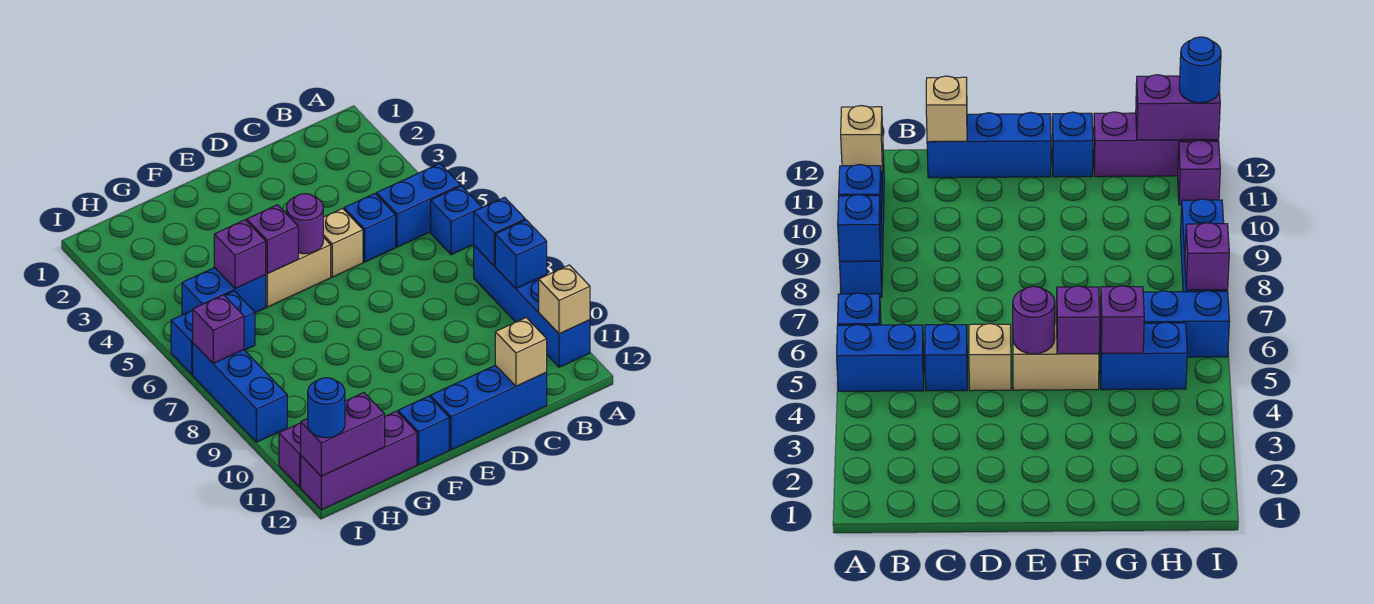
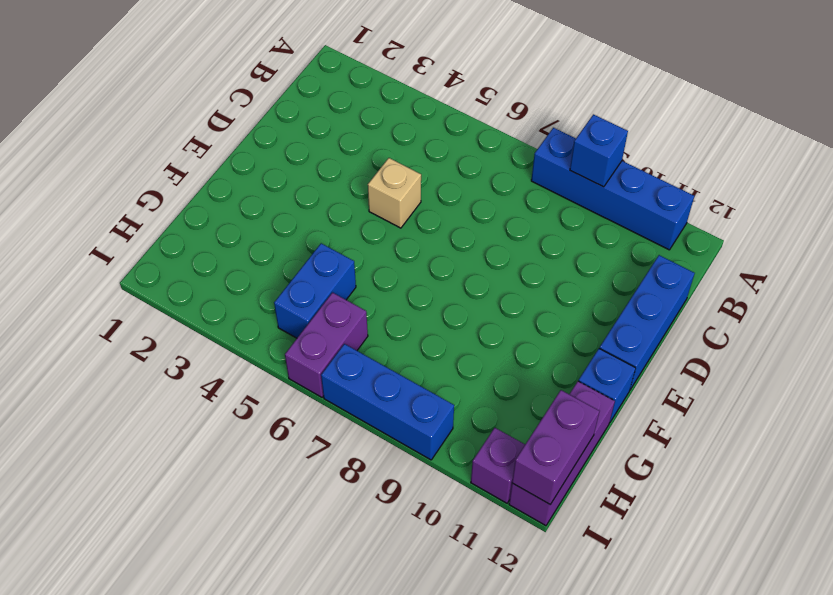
purple brick H6:I6 level 1 -> blue brick H6:I6 level 1
none -> blue brick A5:B5 level 1
none -> blue brick A6 level 1
none -> blue brick C5 level 1

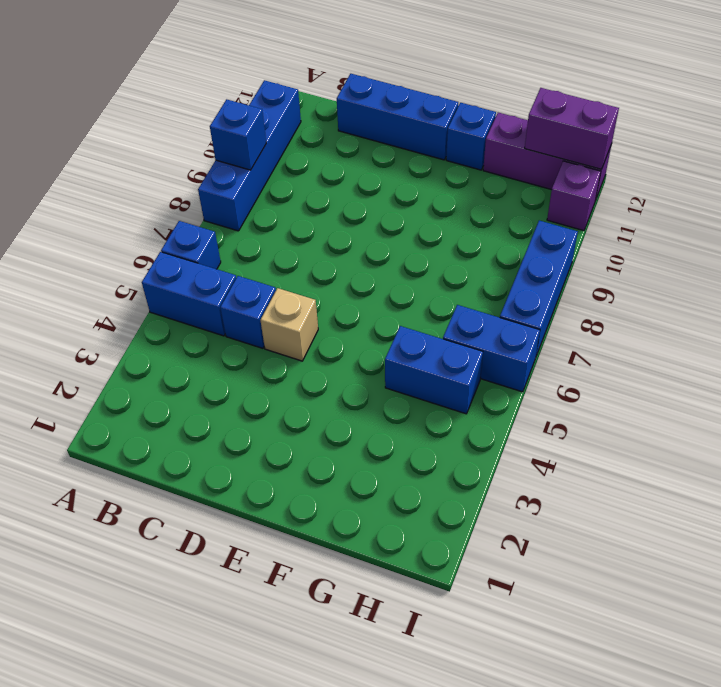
none -> tan brick E5:F5 level 1
none -> blue brick A8 level 2
none -> tan brick A11 level 2

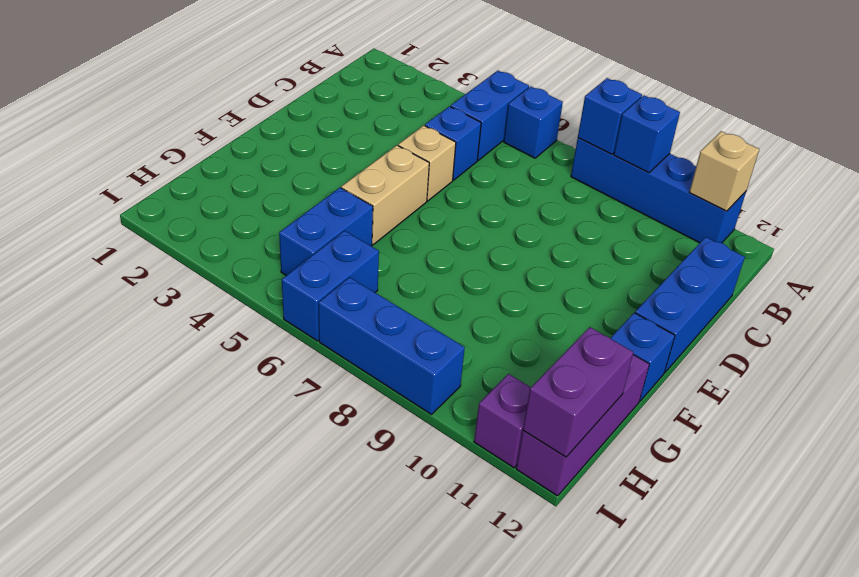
none -> tan brick C12 level 2
none -> purple round brick E5 level 2
none -> purple brick F5 level 2

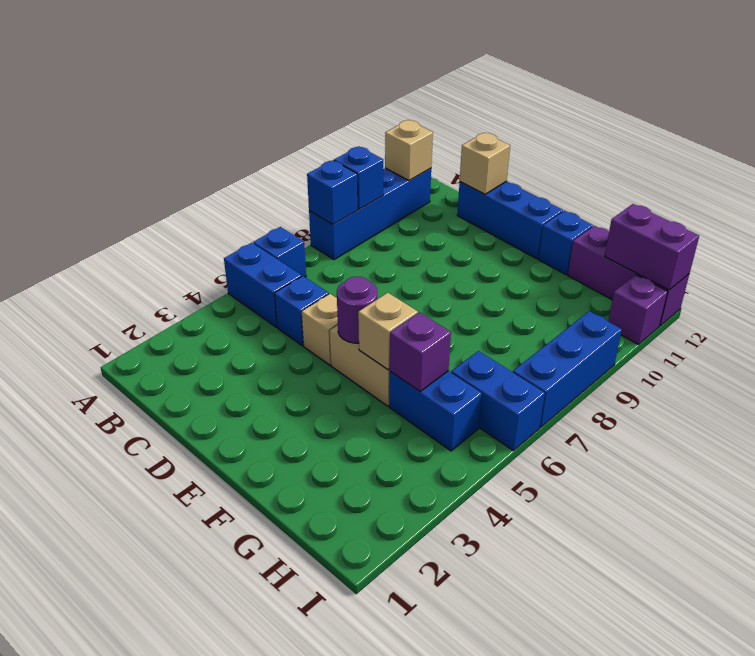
tan brick F5 level 2 -> purple brick F5 level 2
none -> purple brick I7 level 2
none -> blue round brick I12 level 3

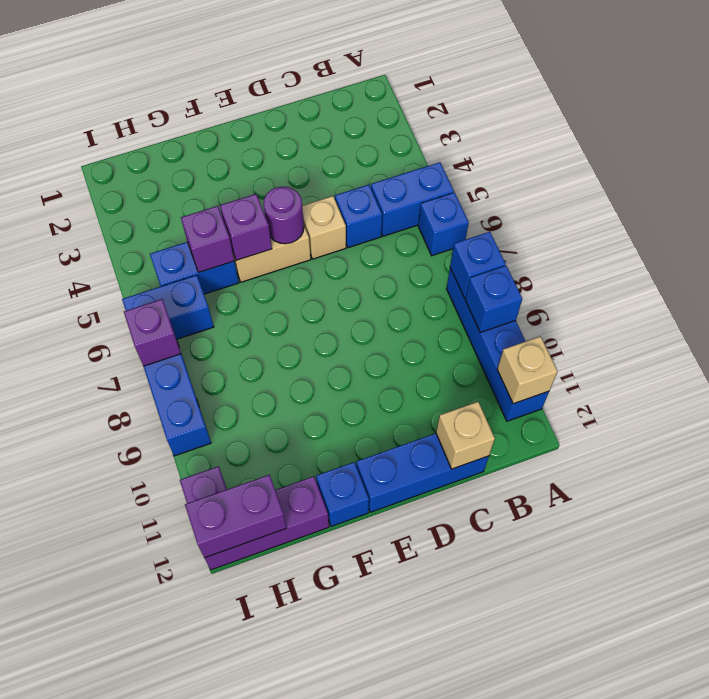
none -> blue round brick I12 level 3

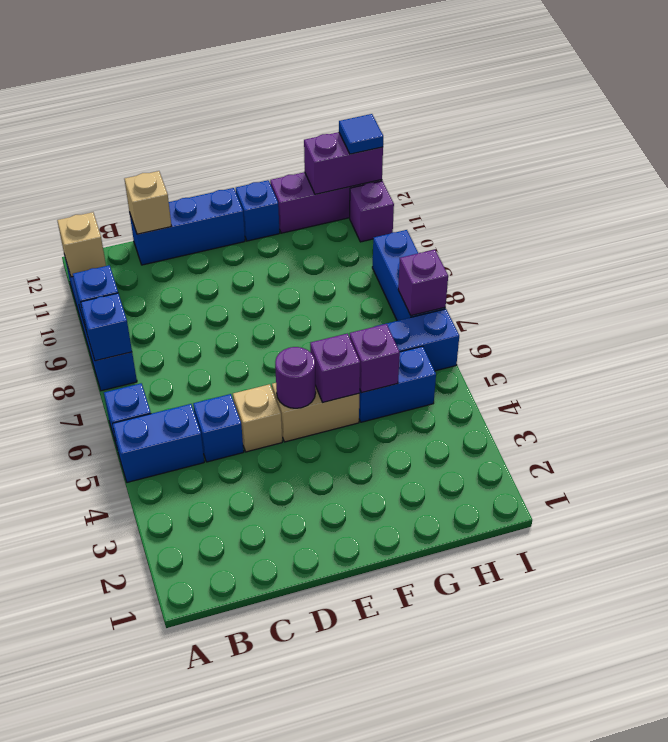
blue tile I12 level 3 -> blue round brick I12 level 3

